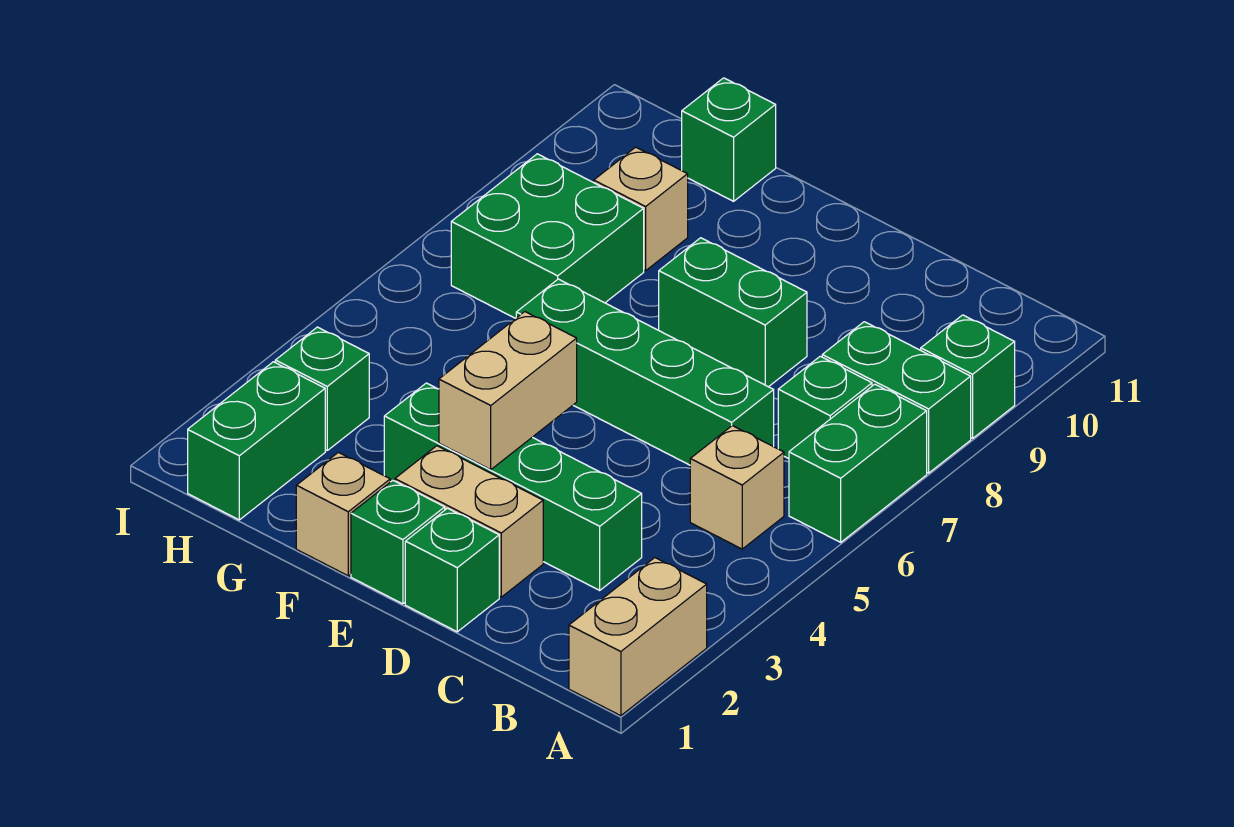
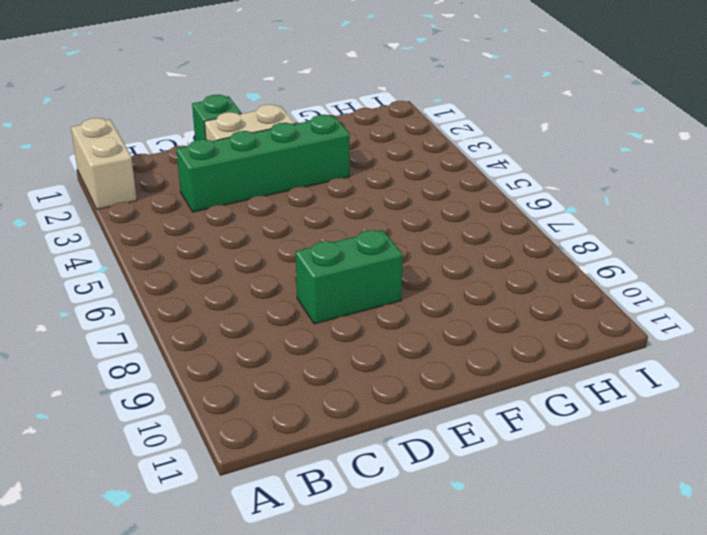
none -> green brick A6:A7 level 1
none -> green brick A8:B8 level 1
none -> green brick A9 level 1

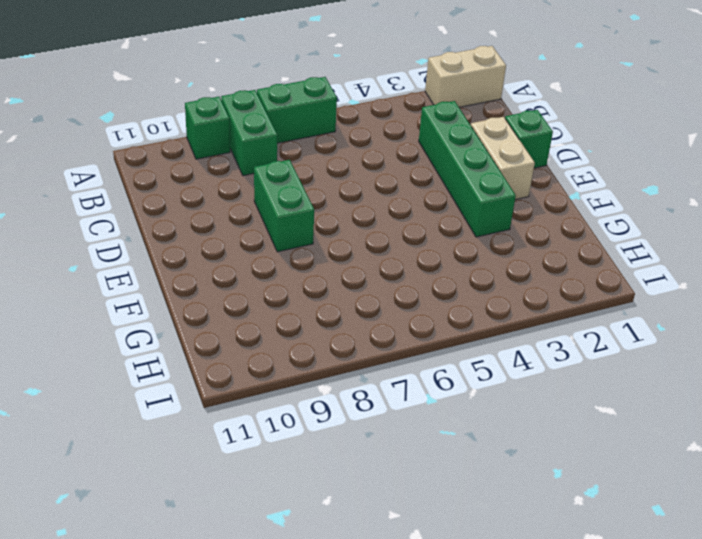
none -> tan brick B5 level 1
none -> green brick B7 level 1
none -> green brick C6:F6 level 1

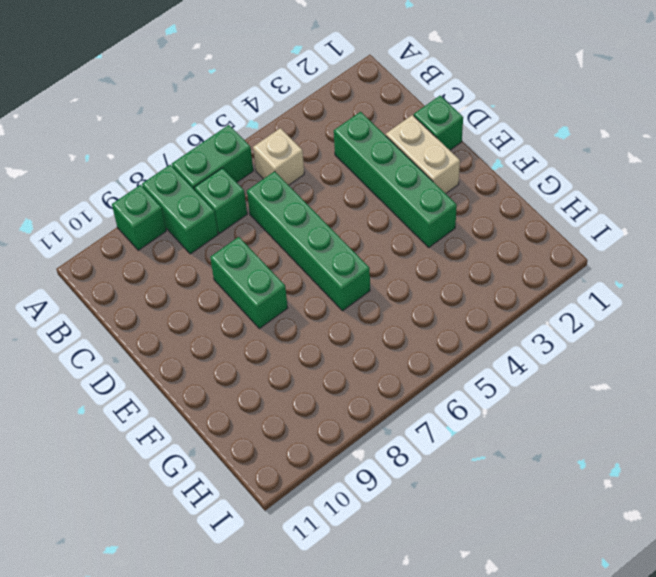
none -> tan brick A1:A2 level 1
none -> green brick E1 level 1
none -> tan brick F1 level 1

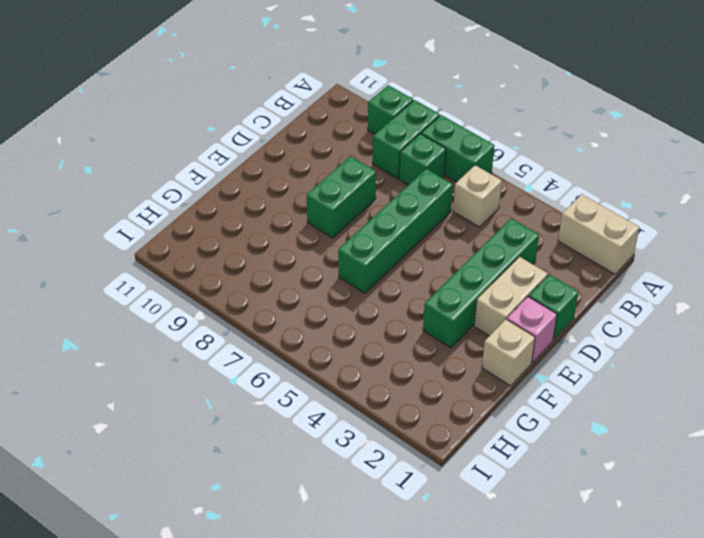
pink brick E1 level 1 -> green brick E1 level 1
none -> green brick G7:H8 level 1
none -> tan brick G9 level 1
none -> green brick G11 level 1

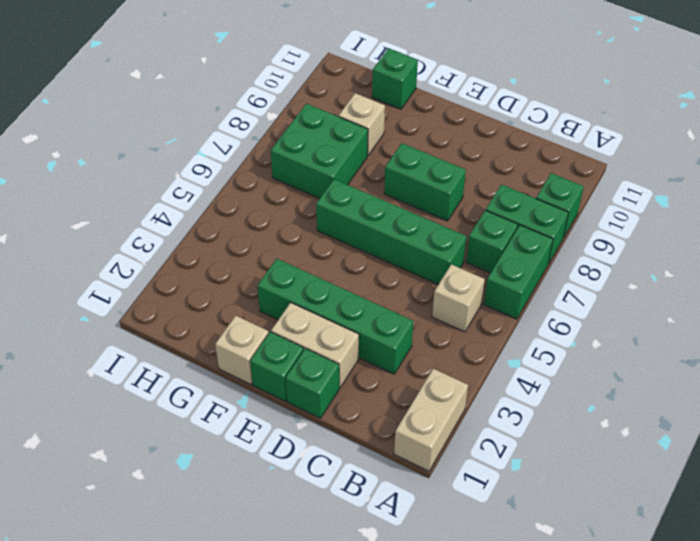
none -> green brick H1:H2 level 1
none -> green brick H3 level 1
none -> tan brick E3:E4 level 2

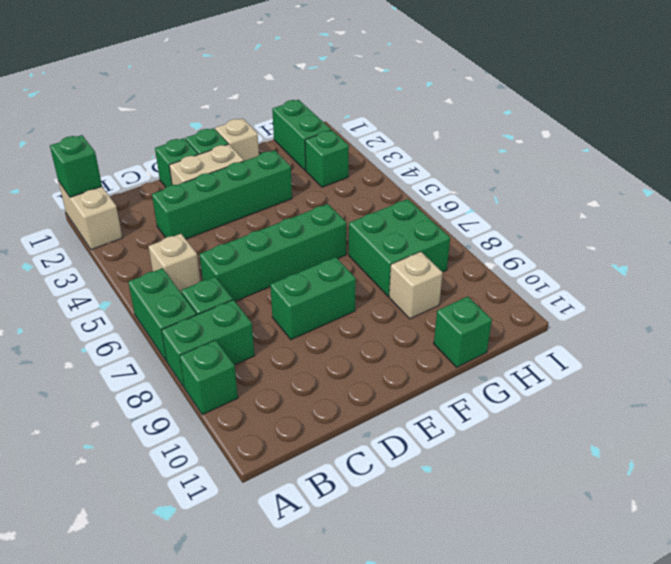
green brick A1 level 2 -> none
none -> tan brick E3:E4 level 2

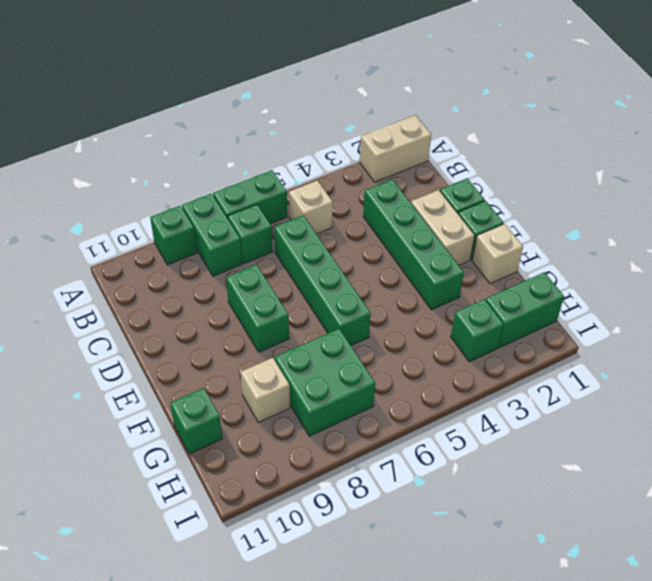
none -> tan brick E3:E4 level 2

